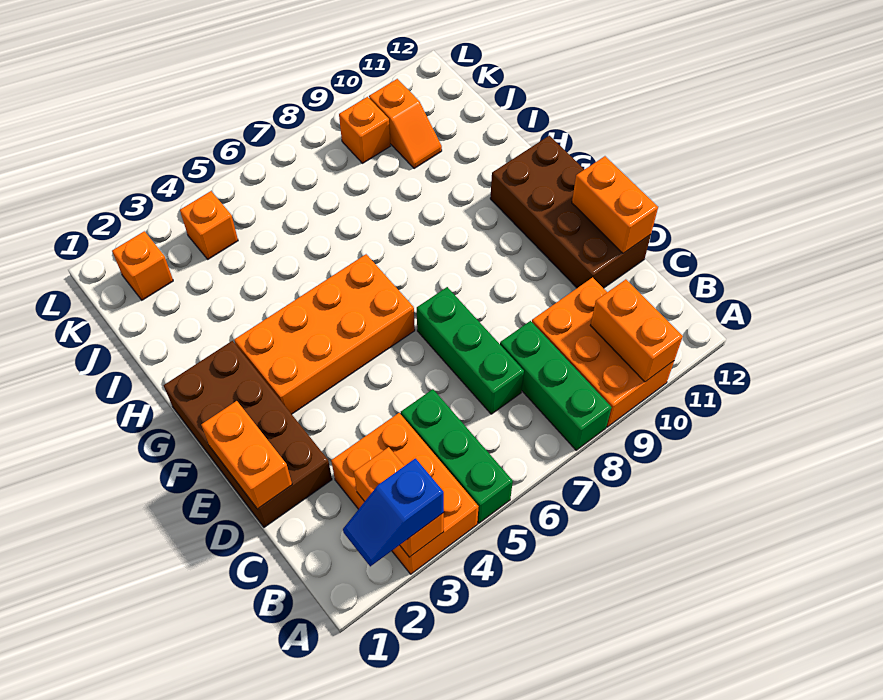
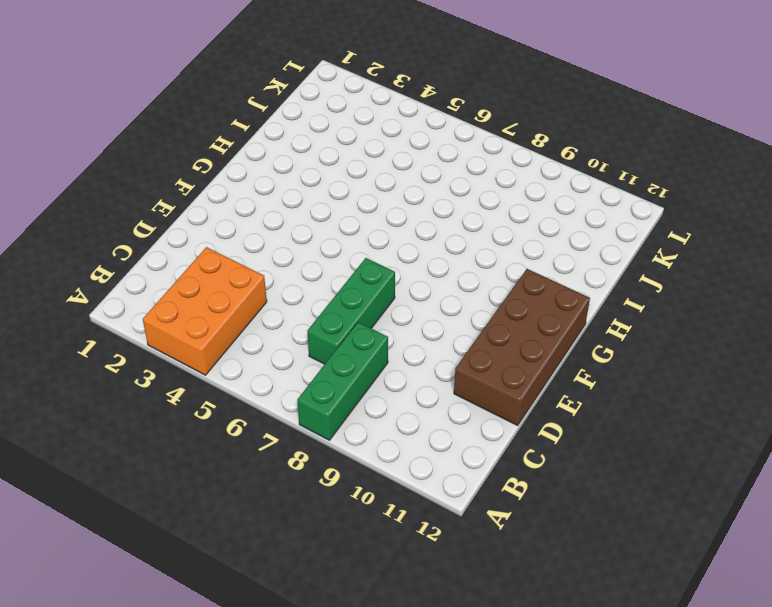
none -> green brick A5:C5 level 1
none -> orange brick A9:C10 level 1
none -> brown brick D1:G2 level 1

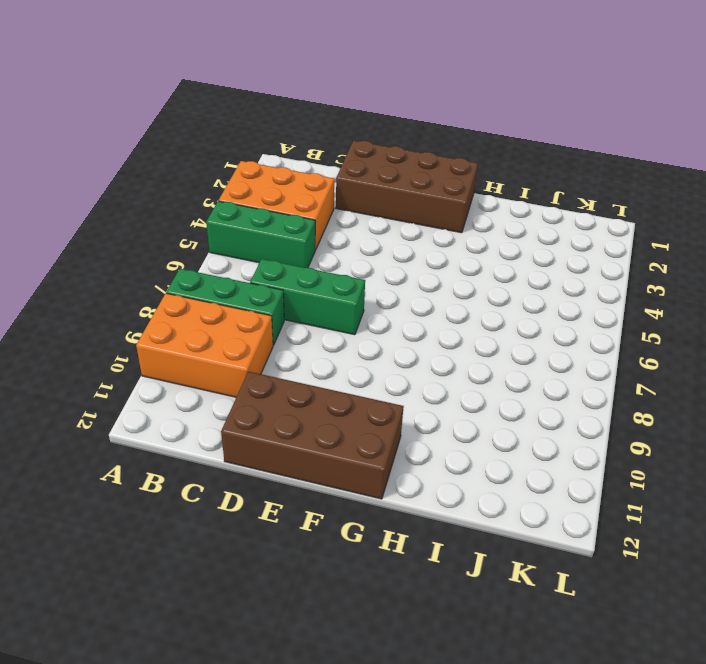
none -> orange brick F3:G6 level 1
none -> orange slope J10:K10 level 1 top K
none -> orange brick K2 level 1

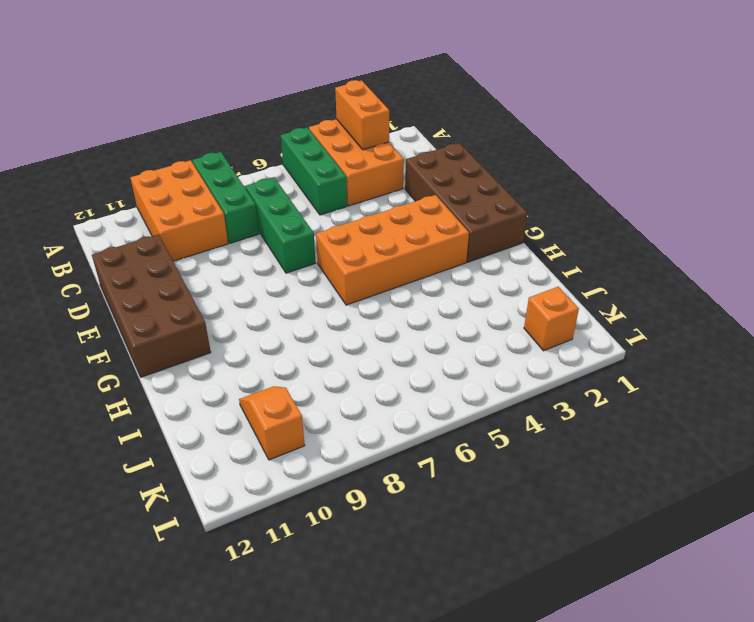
none -> orange brick K4 level 1
none -> orange brick K9 level 1
none -> orange brick A10:B10 level 2

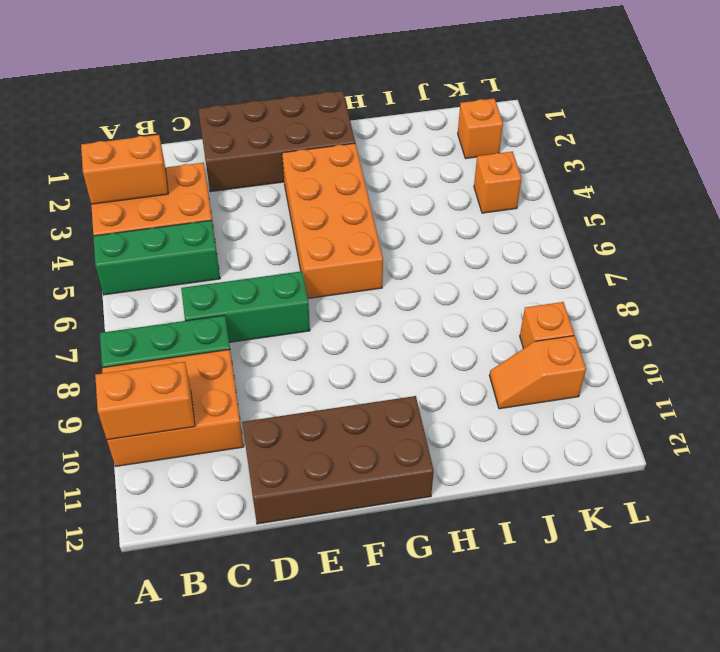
none -> orange brick D1:E1 level 2
none -> orange brick D12:E12 level 2
none -> blue slope A2:A3 level 3 top 3

